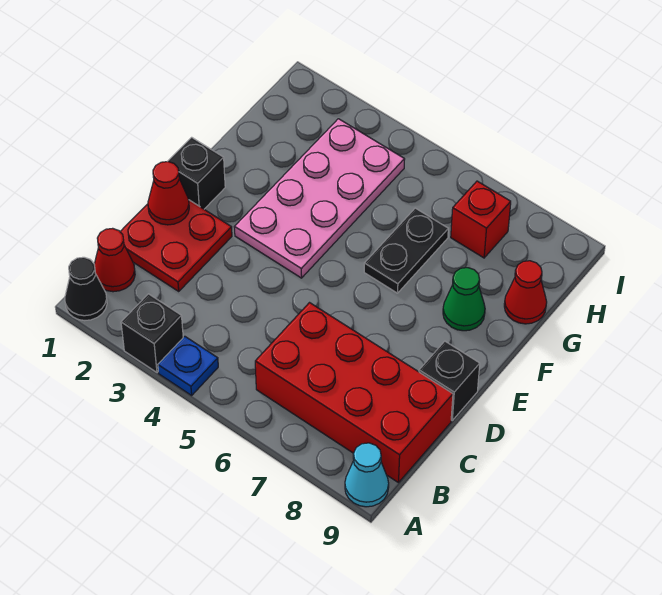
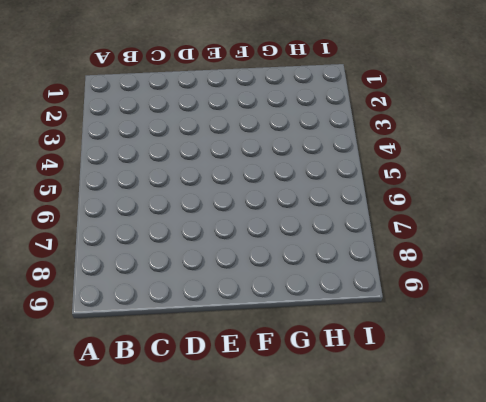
none -> black cone A1 level 1
none -> black brick A3 level 1
none -> blue plate A4 level 1

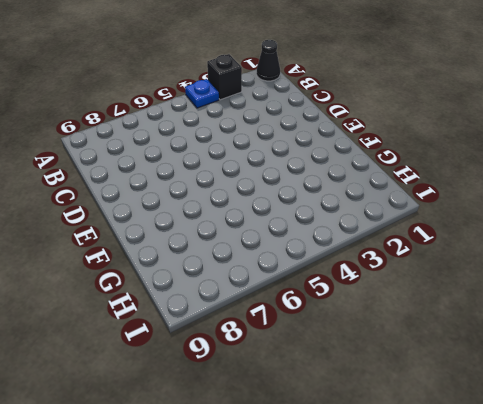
none -> cyan cone A9 level 1
none -> red cone B1 level 1
none -> red brick B6:C9 level 1

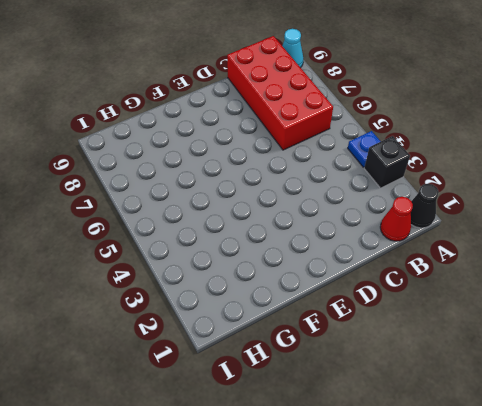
none -> red plate C1:D2 level 1
none -> black brick D9 level 1
none -> black brick E1 level 1

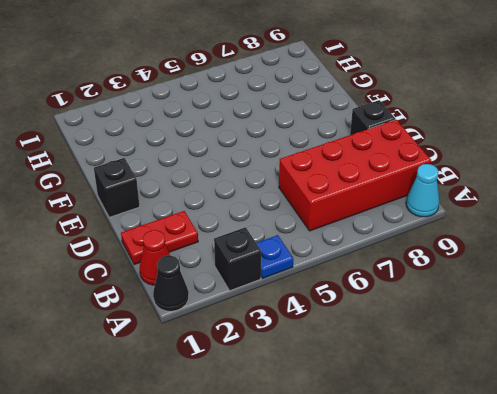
red plate C1:C2 level 1 -> red plate C1:D2 level 1
none -> pink plate E3:H4 level 1
none -> black plate F6:G6 level 1
none -> green cone F8 level 1

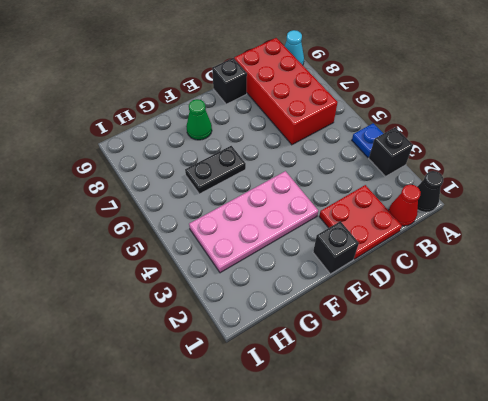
none -> red cone G9 level 1
none -> red brick H7 level 1
none -> red cone D1 level 2

